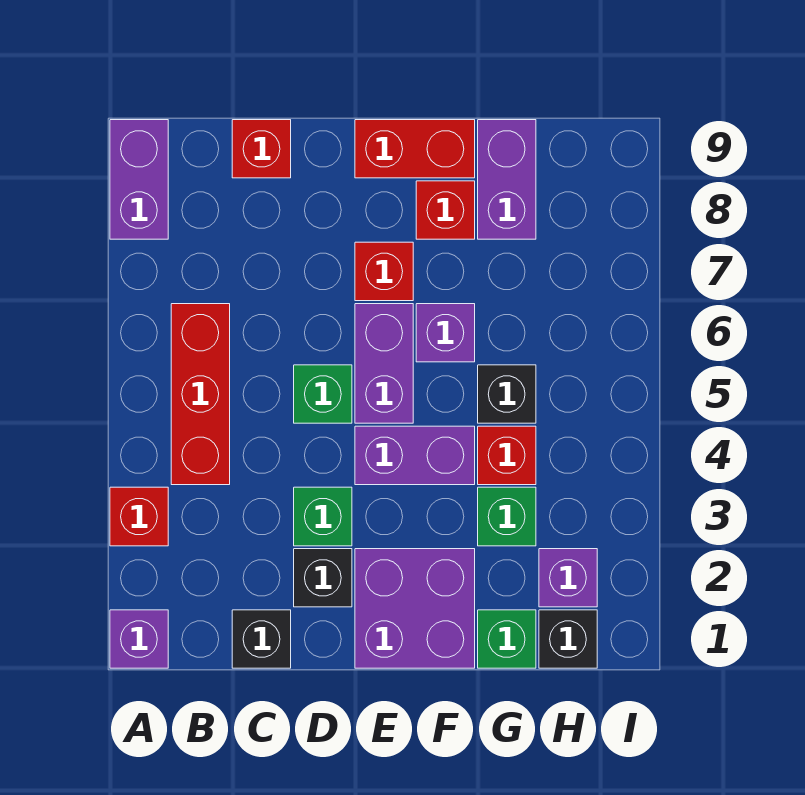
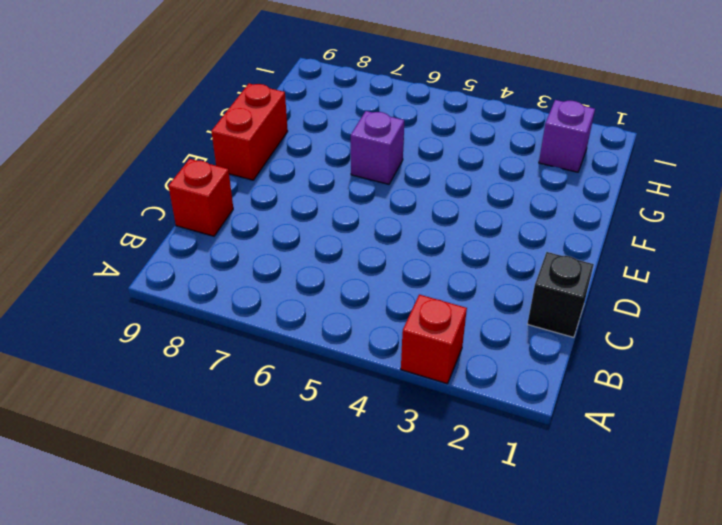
none -> purple brick A1 level 1
none -> purple brick A8:A9 level 1
none -> red brick B4:B6 level 1

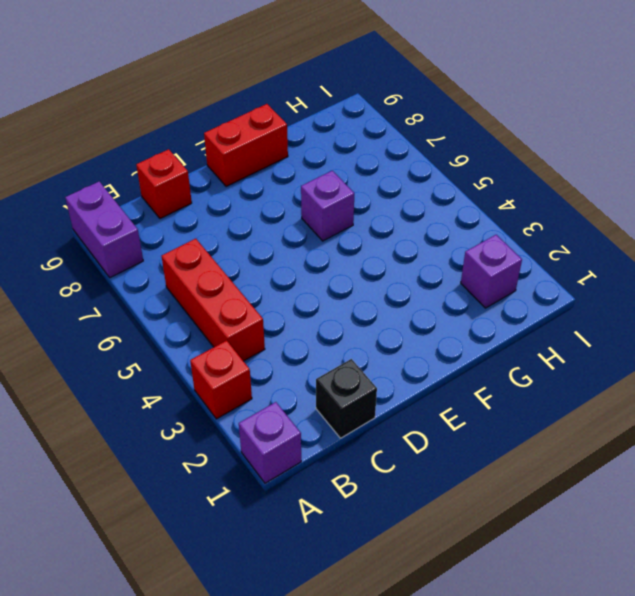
none -> black brick D2 level 1
none -> green brick D3 level 1
none -> green brick D5 level 1

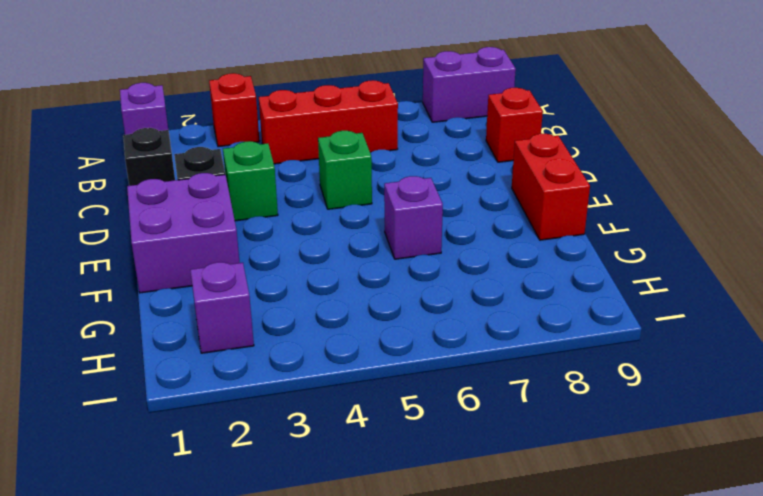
none -> purple brick E4:F4 level 1
none -> purple brick E5:E6 level 1
none -> red brick E7 level 1

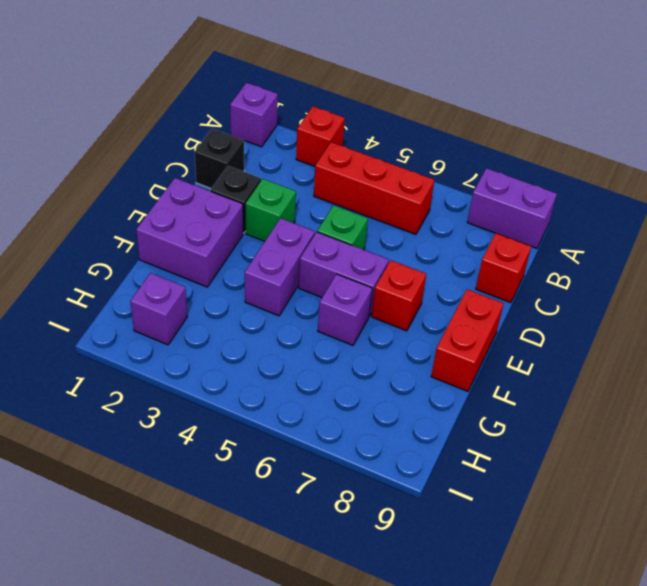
none -> red brick F8 level 1
none -> green brick G1 level 1
none -> green brick G3 level 1

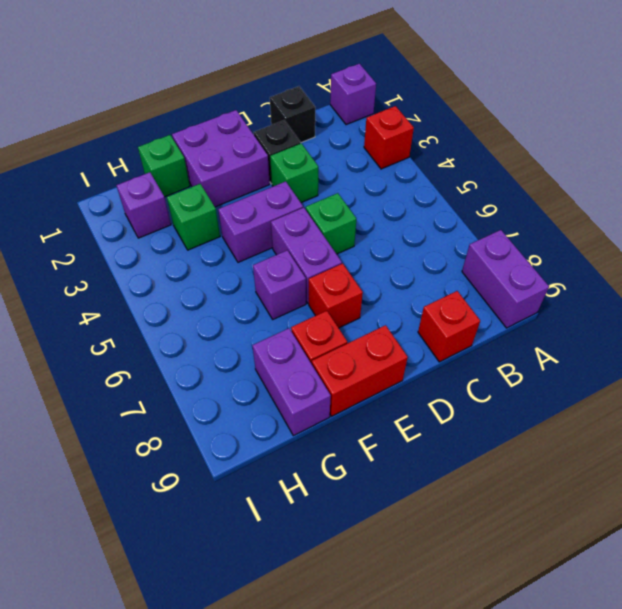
none -> red brick B4:B6 level 1
none -> red brick G4 level 1
none -> black brick G5 level 1

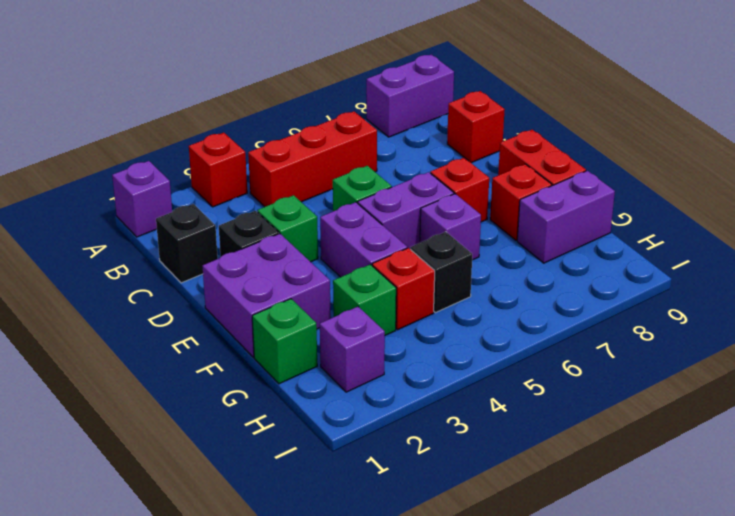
none -> black brick H1 level 1

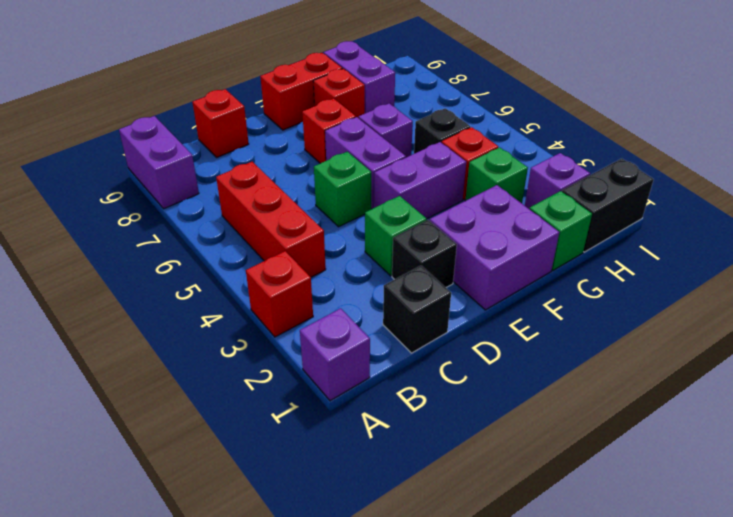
black brick H1:I1 level 1 -> black brick H1 level 1

